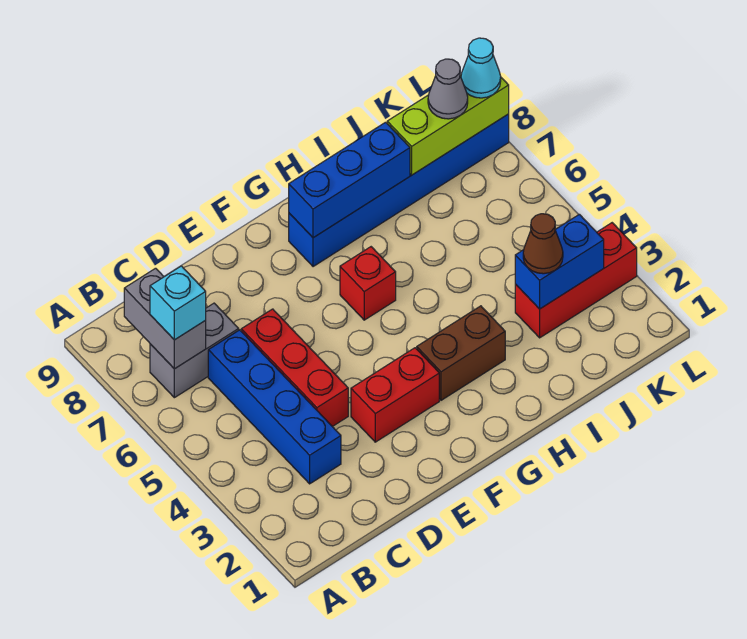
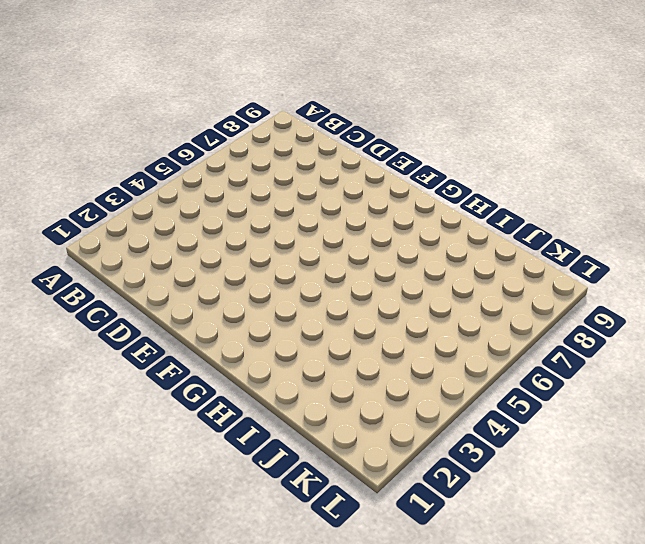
none -> grey brick B7:C7 level 1
none -> blue brick C3:C6 level 1
none -> red brick D4:D6 level 1

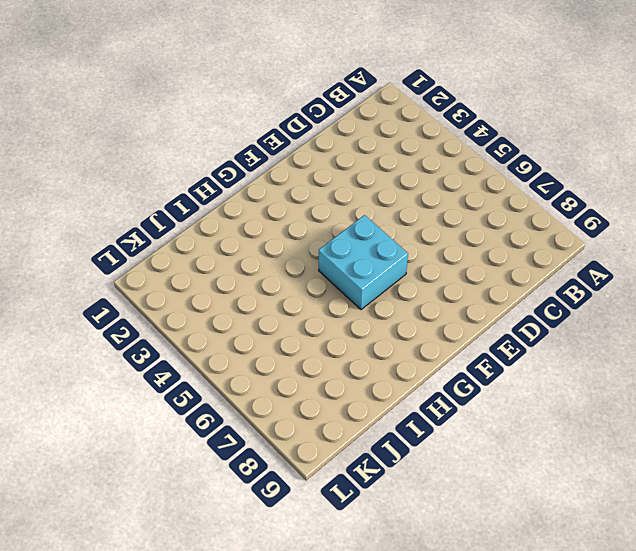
cyan brick F5:G6 level 1 -> red brick G6 level 1
none -> grey brick B7:C7 level 1
none -> blue brick C3:C6 level 1
none -> red brick D4:D6 level 1

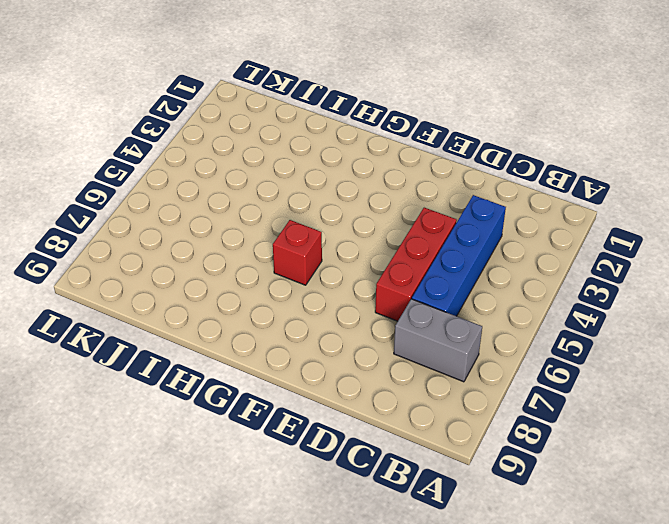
none -> red brick E3:F3 level 1
none -> brown brick G3:H3 level 1
none -> blue brick G8:L8 level 1

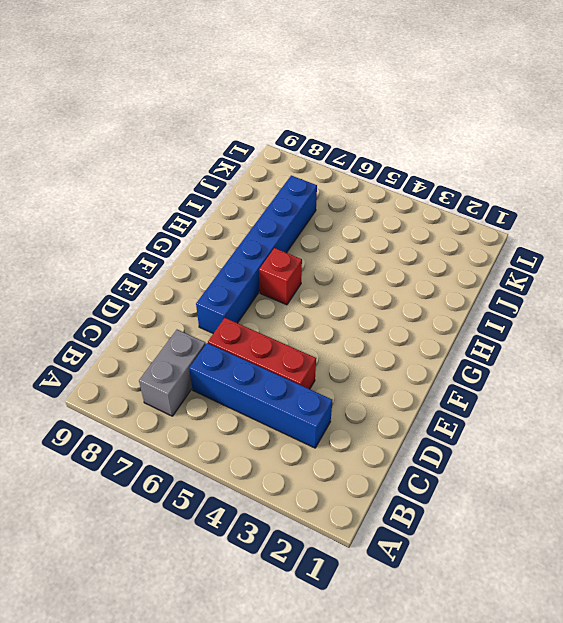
blue brick E7:J7 level 1 -> blue brick G8:L8 level 1
none -> red brick E3:F3 level 1
none -> brown brick G3:H3 level 1
none -> red brick J3:L3 level 1

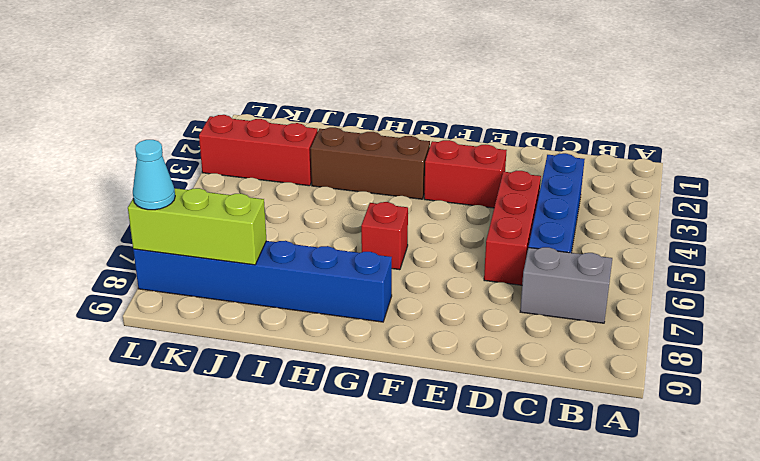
brown brick G3:I3 level 1 -> brown brick G3:H3 level 1
none -> grey brick B7:B8 level 2
none -> blue brick G8:I8 level 2
none -> blue brick J3:K3 level 2

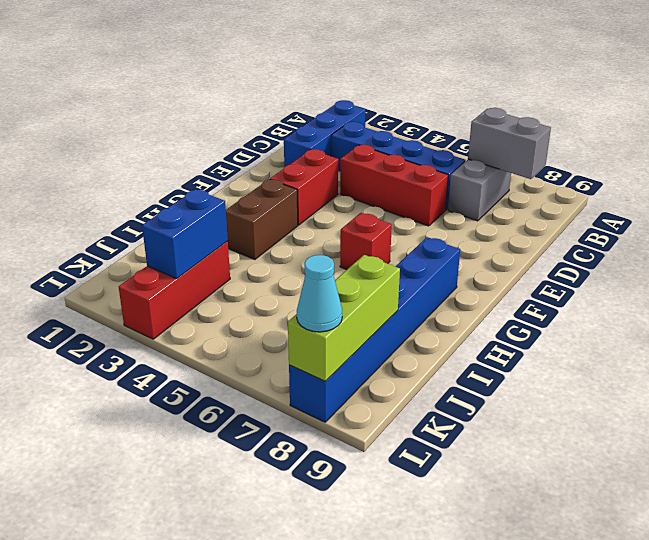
blue brick B2:D2 level 1 -> blue brick G8:I8 level 2
none -> cyan brick B7 level 3
none -> brown cone J3 level 3
none -> grey cone K8 level 3

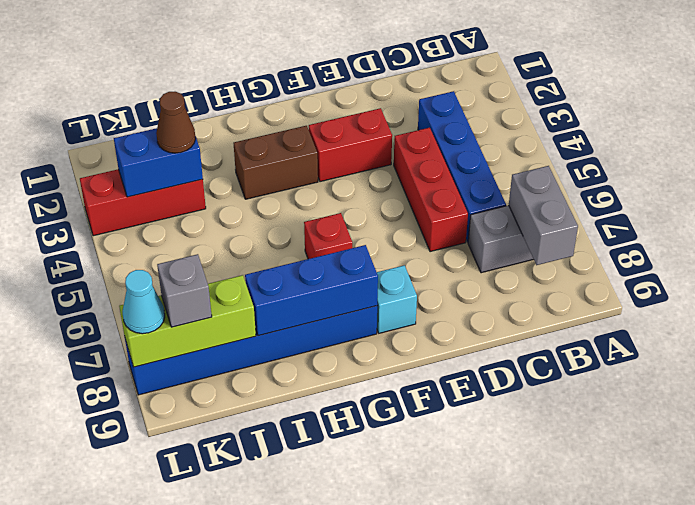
cyan brick F8 level 1 -> cyan brick B7 level 3
grey brick K8 level 3 -> grey cone K8 level 3

